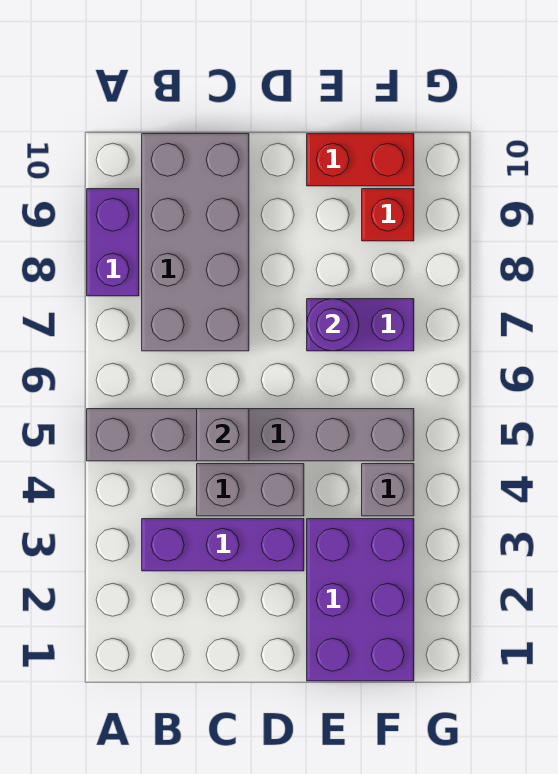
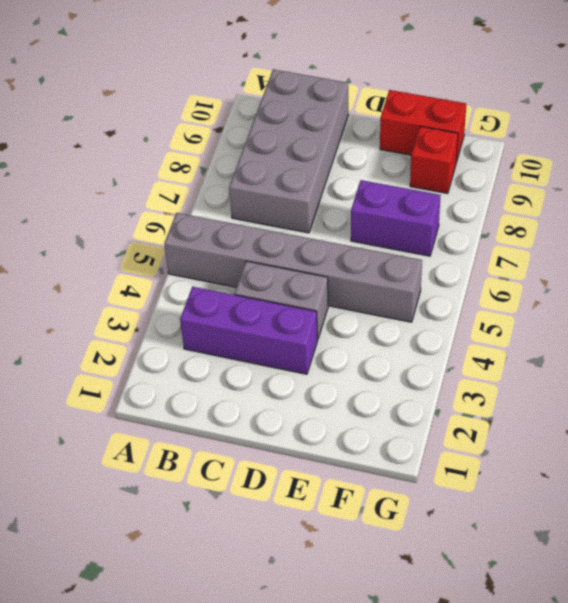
none -> purple brick A8:A9 level 1
none -> purple brick E1:F3 level 1
none -> grey brick F4 level 1

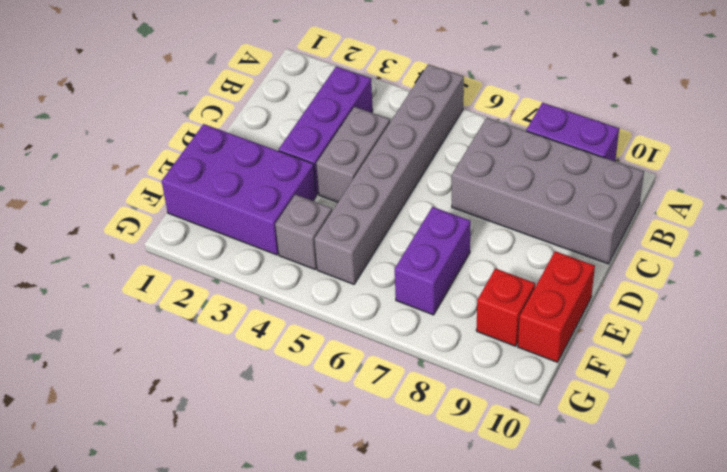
none -> grey brick C5 level 2
none -> purple round brick E7 level 2

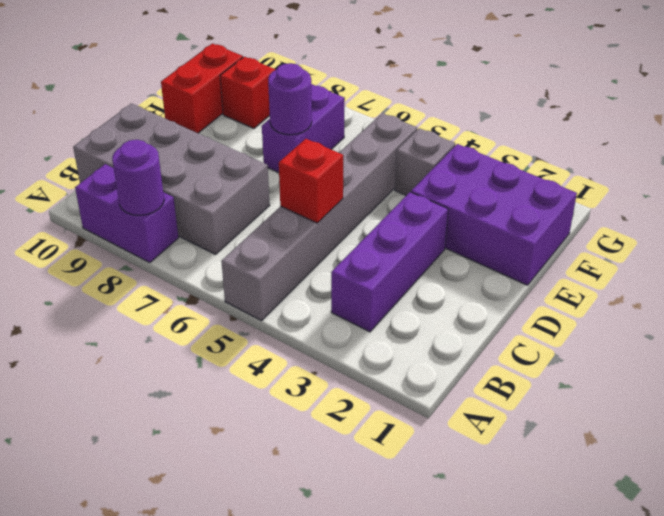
purple round brick A8 level 2 -> none
red brick C5 level 2 -> grey brick C5 level 2
none -> grey brick C4:D4 level 1

